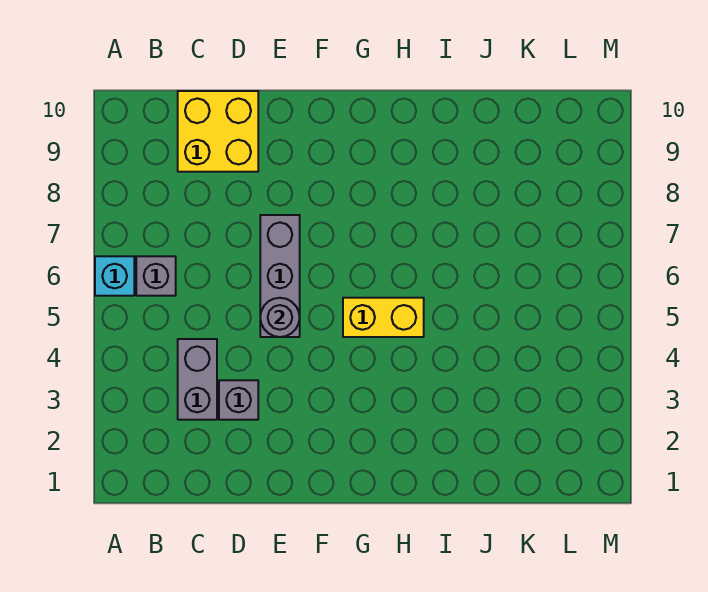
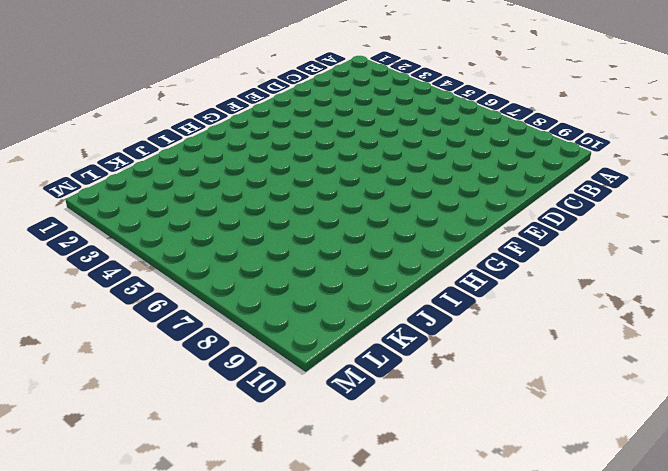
none -> cyan brick A6 level 1
none -> grey brick B6 level 1

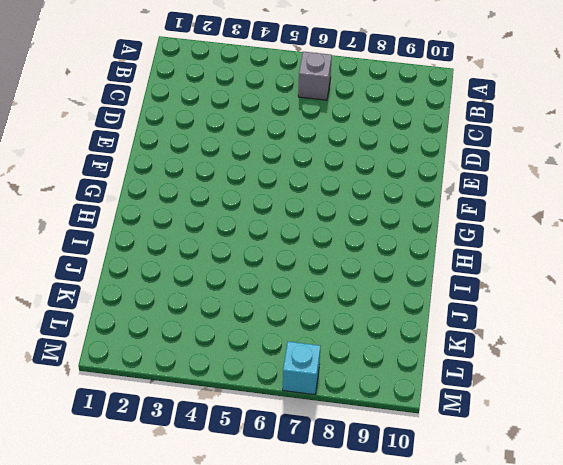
cyan brick M7 level 1 -> cyan brick A6 level 1
none -> grey brick C3:C4 level 1
none -> yellow brick C9:D10 level 1

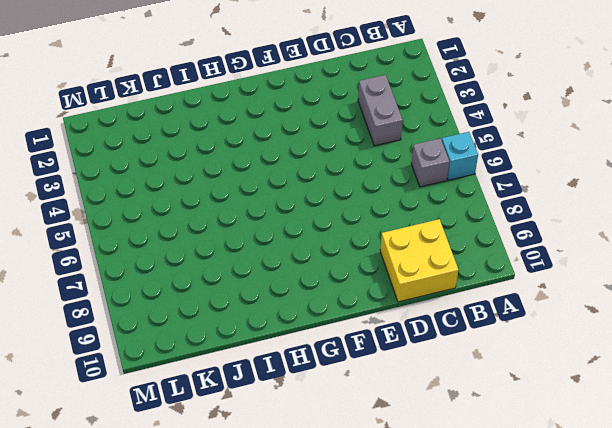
none -> grey brick D3 level 1
none -> grey brick E5:E7 level 1

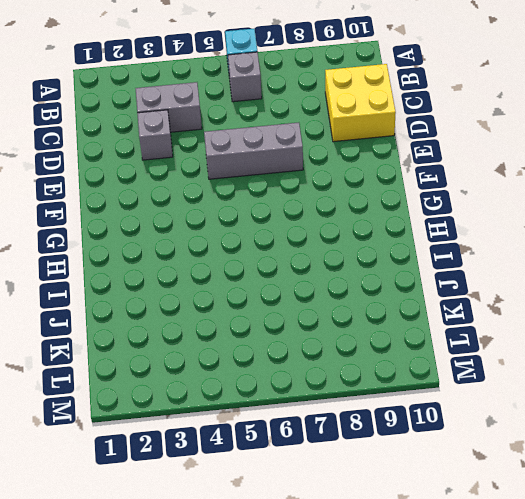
none -> yellow brick G5:H5 level 1
none -> grey round brick E5 level 2

